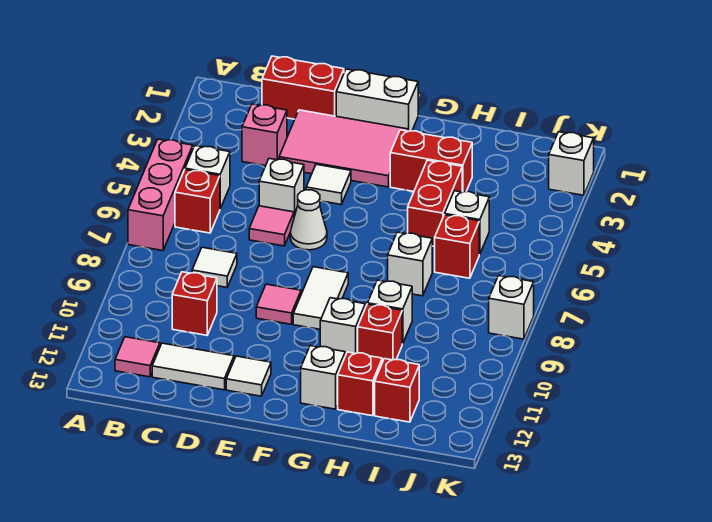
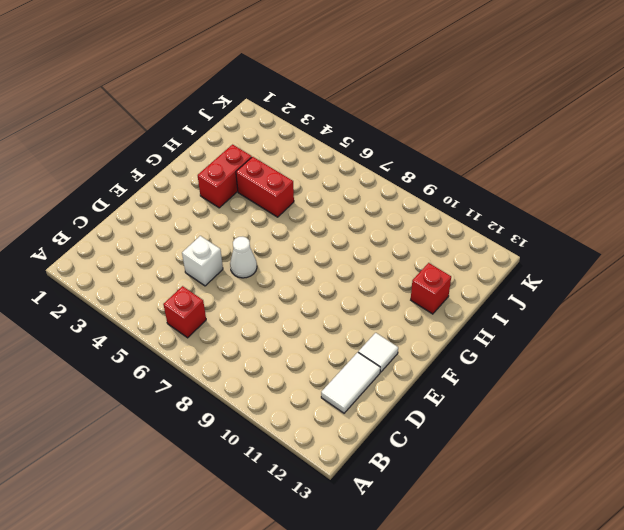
none -> pink brick A5:A7 level 1
none -> white brick B5 level 1
none -> pink tile B12 level 1
none -> red brick C1:D1 level 1

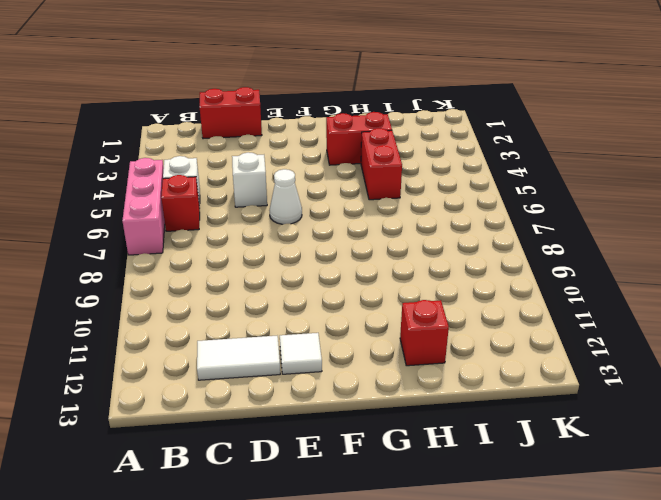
none -> pink tile B12 level 1
none -> pink brick C3 level 1
none -> white tile C8 level 1
none -> red brick C10 level 1

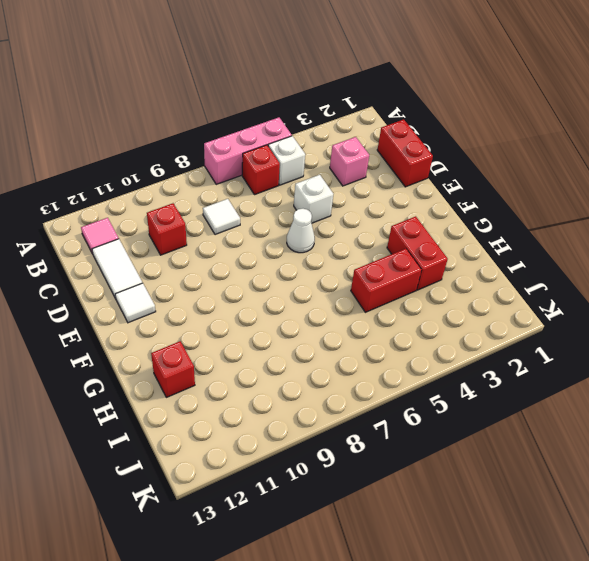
none -> pink tile D2:F3 level 1
none -> pink tile D6 level 1
none -> white brick E1:F1 level 1
none -> white tile E4 level 1

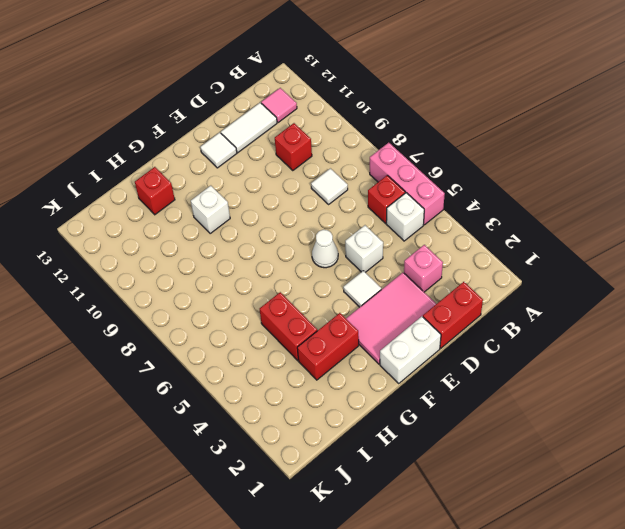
none -> pink tile D6 level 1
none -> pink tile E9 level 1
none -> white tile F8:F9 level 1
none -> white brick G12 level 1

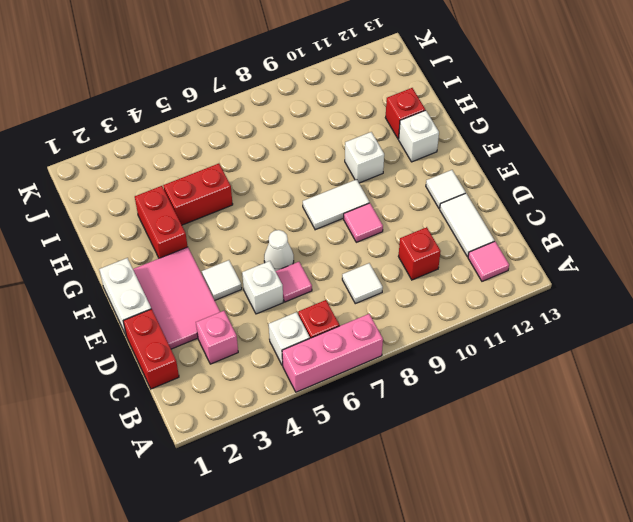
none -> white brick H7 level 1
none -> white brick H9 level 1
none -> red brick H10 level 1
none -> white brick I5 level 1

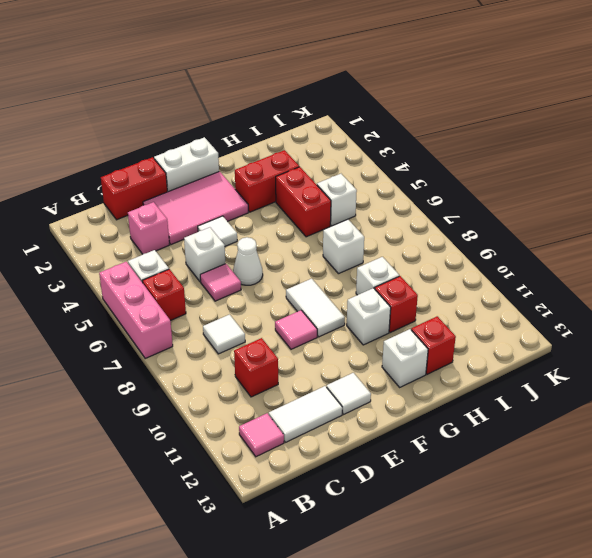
none -> red brick I6 level 1
none -> red brick I12 level 1
none -> white brick K2 level 1
none -> white brick K8 level 1

